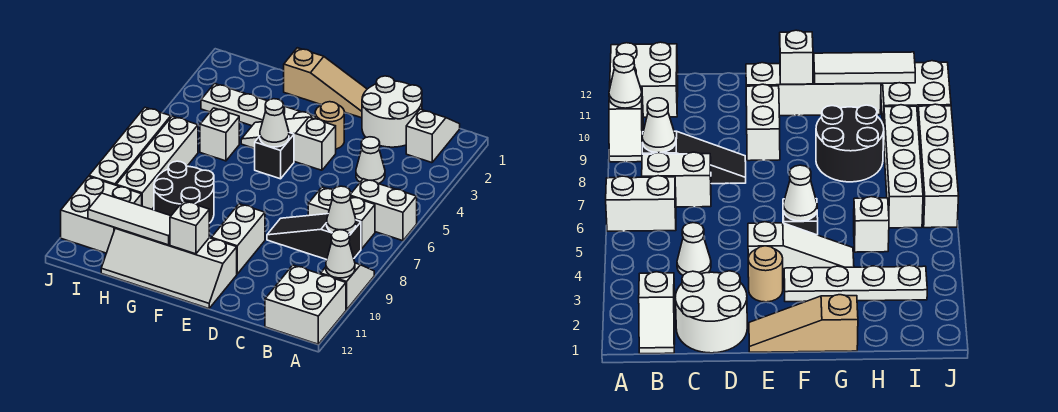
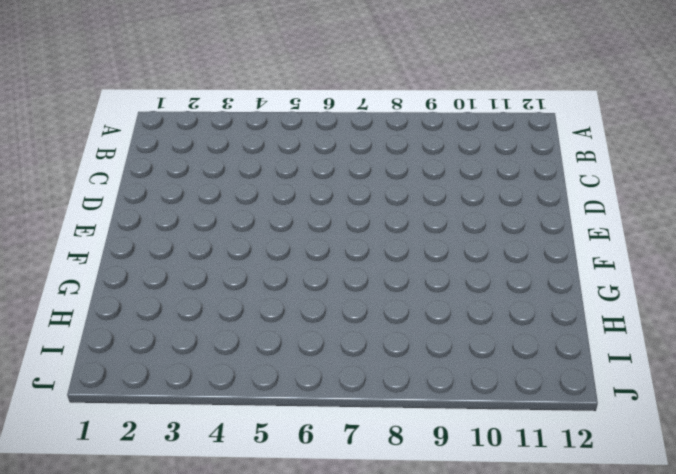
none -> white brick A6:B6 level 1
none -> white slope A9:A10 level 1 top 10
none -> white brick A11:B12 level 1

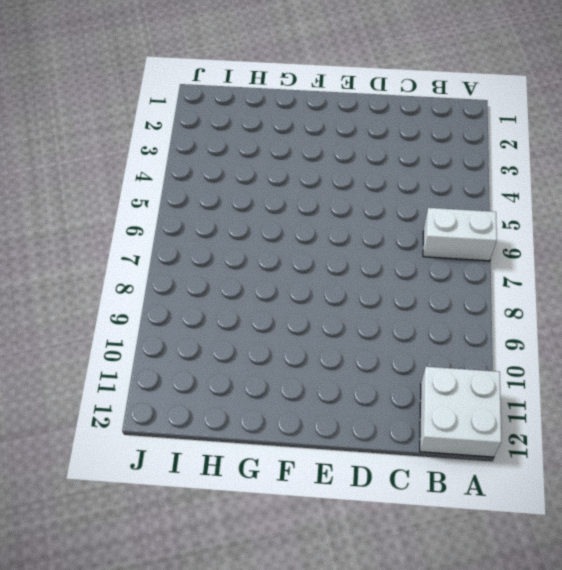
none -> white slope A9:A10 level 1 top 10
none -> white slope B1:B2 level 1 top 2
none -> white brick B7:C7 level 1

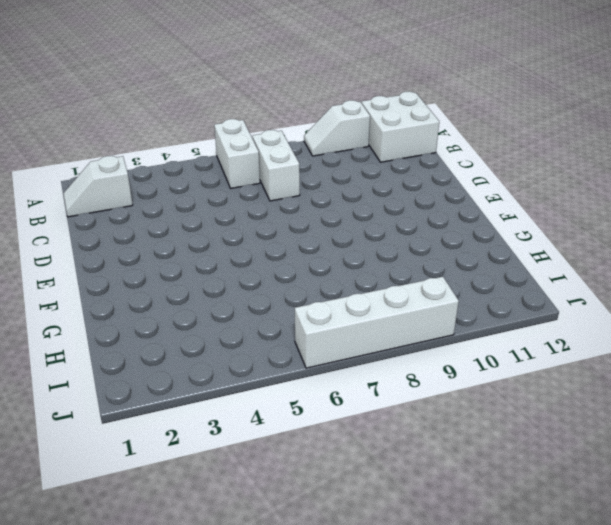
none -> black slope B8:D8 level 1 top B
none -> white round brick C1:D2 level 1
none -> white cone C4 level 1

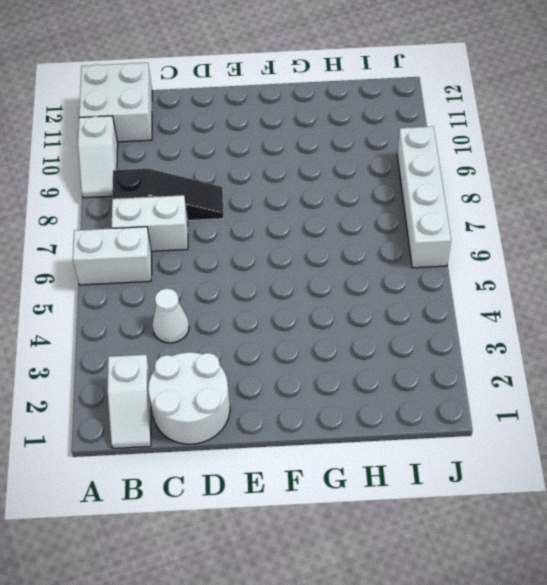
none -> tan slope E1:G1 level 1 top G
none -> tan round brick E3 level 1
none -> white slope E4:G4 level 1 top E

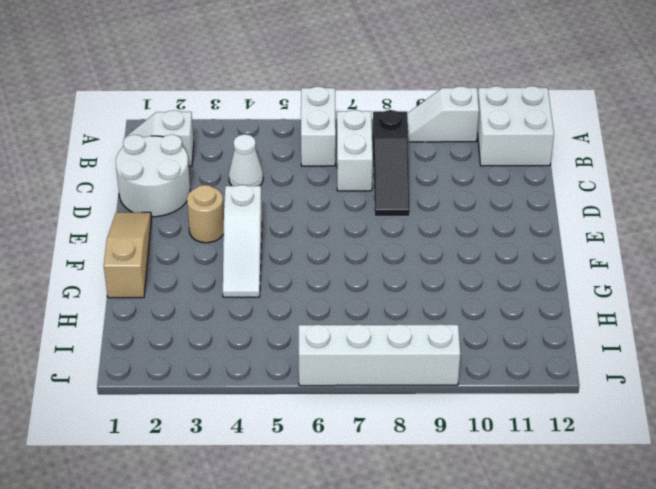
none -> white brick E9:E10 level 1
none -> white slope E11:H12 level 1 top 11
none -> white plate F3:I3 level 1

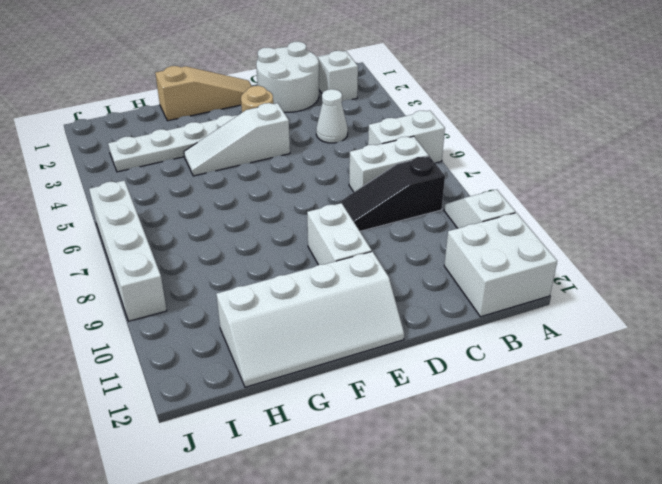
none -> black brick F5 level 1
none -> black round brick G8:H9 level 1
none -> white brick H5 level 1

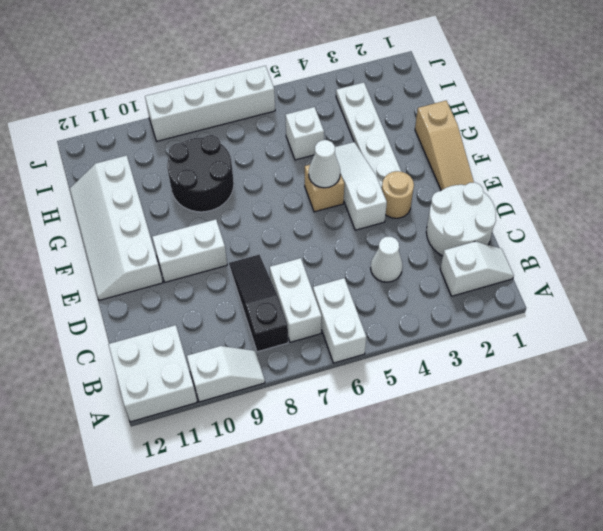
tan brick F5 level 1 -> black brick F5 level 1
none -> white brick I6:I9 level 1
none -> white brick I10:J11 level 1
none -> white cone A10 level 2

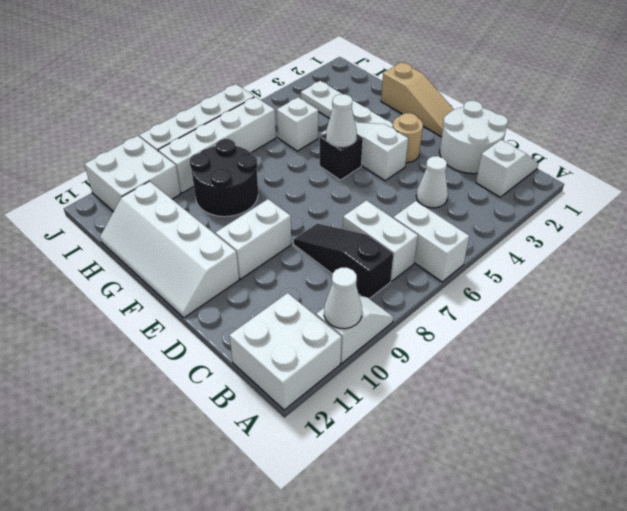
none -> white cone B8 level 2
none -> white brick F11 level 2
none -> white tile G11:I11 level 2

